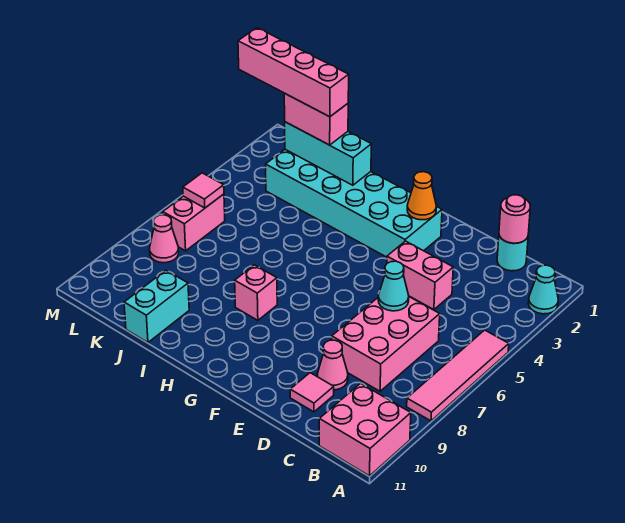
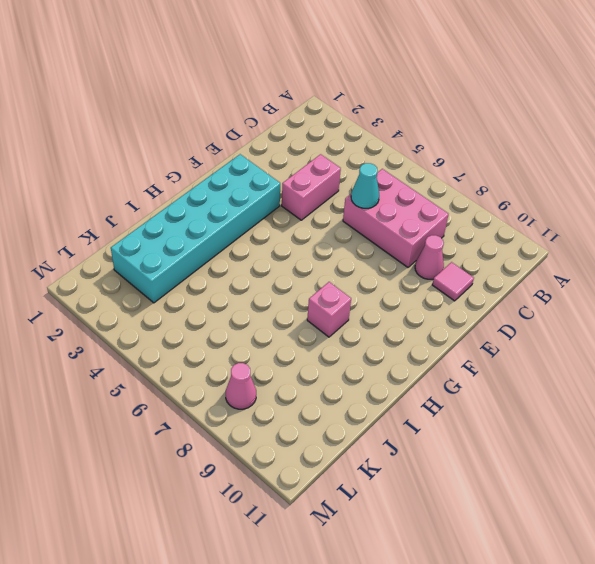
none -> cyan cone A2 level 1
none -> pink tile A5:A8 level 1
none -> pink brick A10:B11 level 1

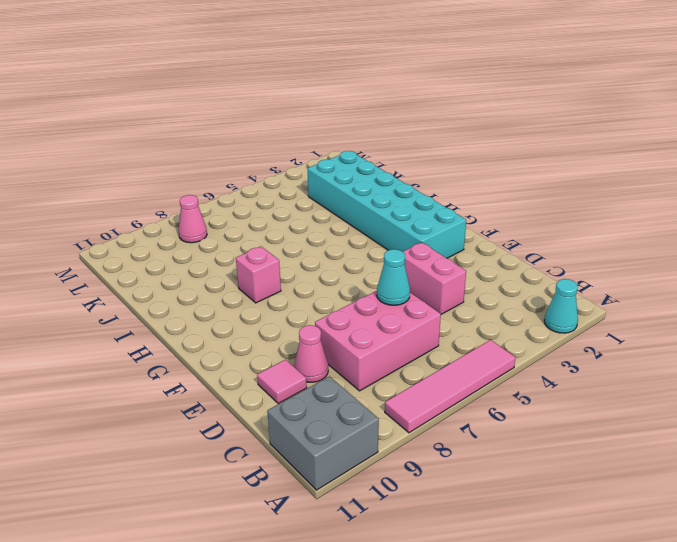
grey brick A10:B11 level 1 -> pink brick A10:B11 level 1
none -> cyan round brick C1 level 1
none -> cyan brick J10:J11 level 1
none -> pink brick L6:L7 level 1

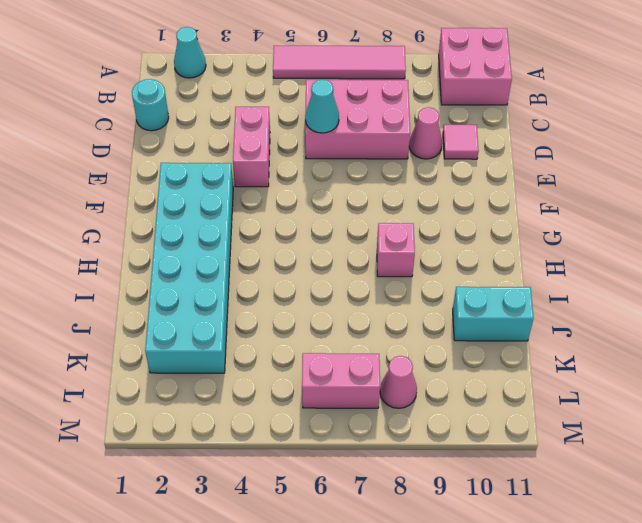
none -> pink round brick C1 level 2
none -> orange cone F2 level 2
none -> cyan brick I2:K2 level 2

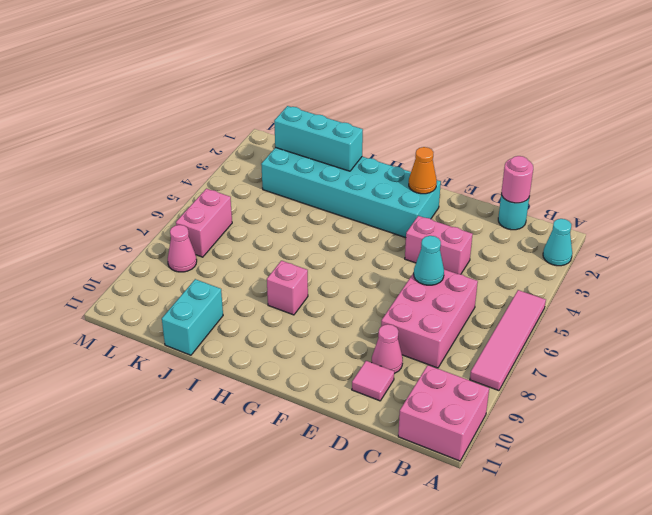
none -> pink tile L6 level 2
none -> pink brick J2:K2 level 3
none -> pink brick J2:M2 level 4

